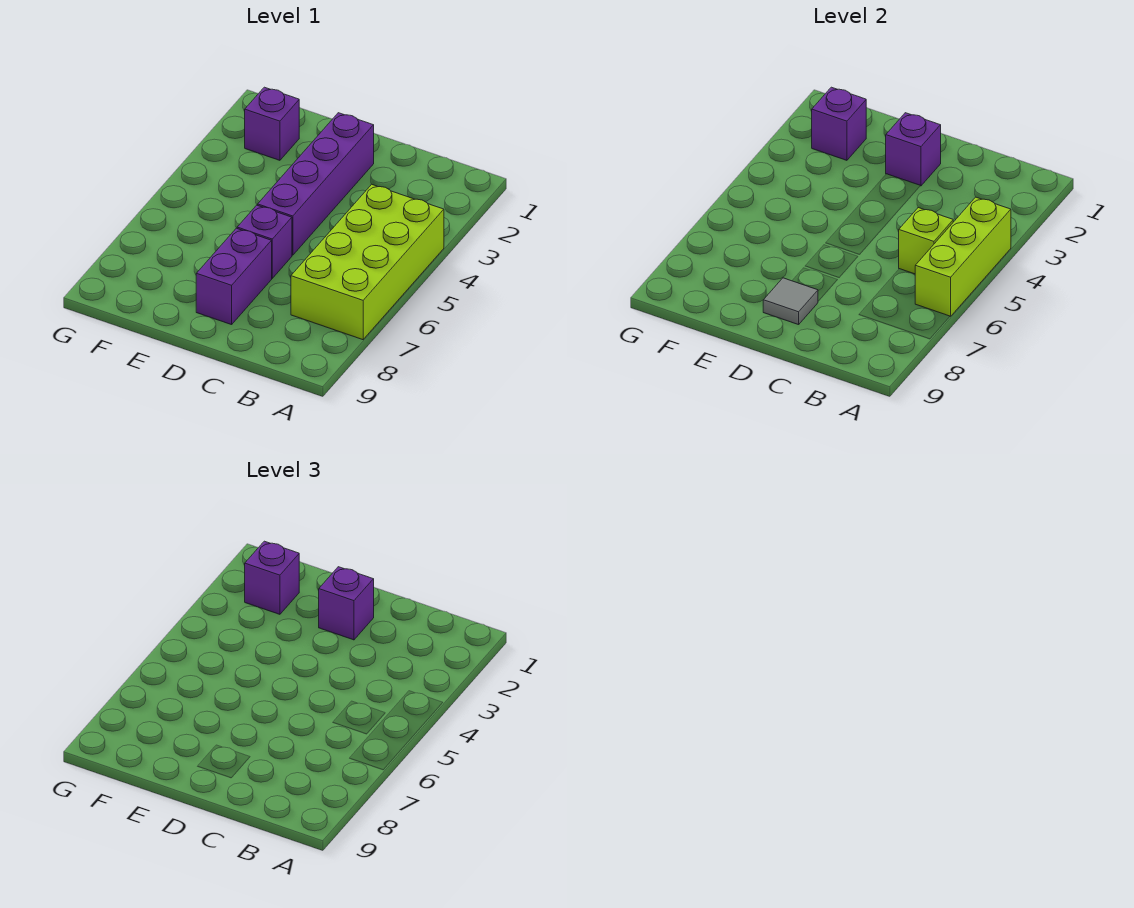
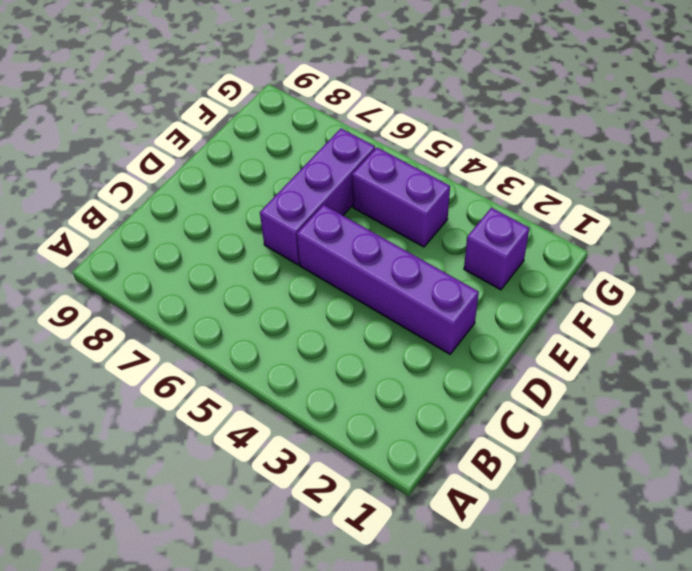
purple brick D6:F6 level 1 -> purple brick D6 level 1
purple brick F4:F5 level 1 -> purple brick D7:D8 level 1
none -> lime brick A4:B7 level 1
none -> lime brick A4:A6 level 2
none -> lime brick B5 level 2

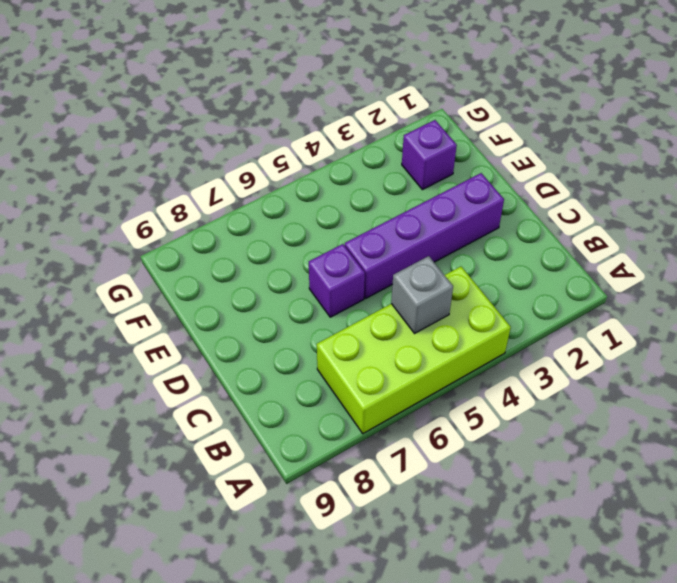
grey brick B5 level 2 -> lime brick B5 level 2
none -> purple brick D7:D8 level 1
none -> lime brick A4:A6 level 2
none -> purple brick D2 level 2

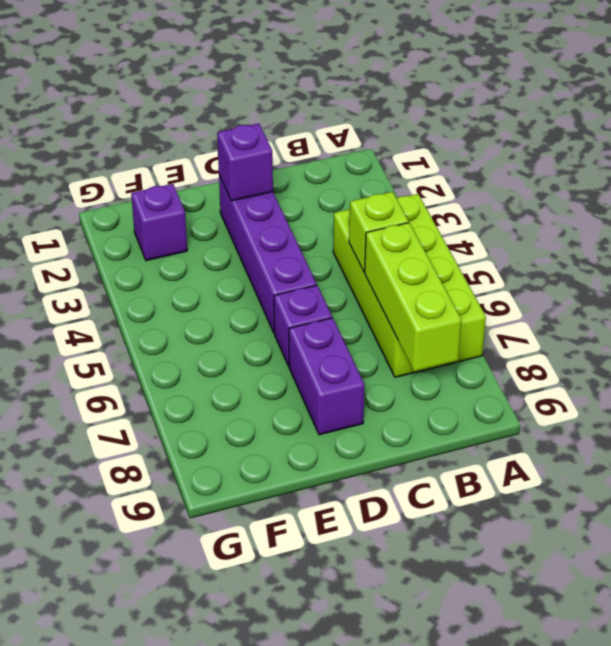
lime brick B6:B8 level 2 -> lime brick A4:A6 level 2
none -> grey tile D8 level 2
none -> purple brick F2 level 2
none -> purple brick D2 level 3

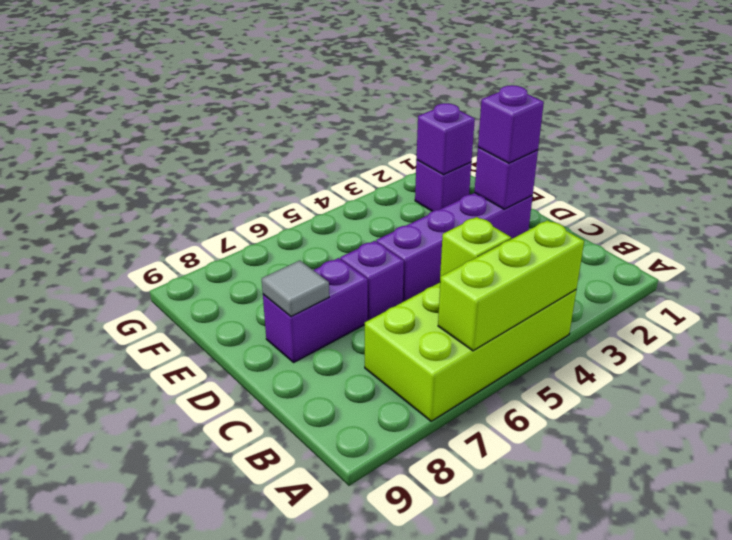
none -> purple brick F2 level 3

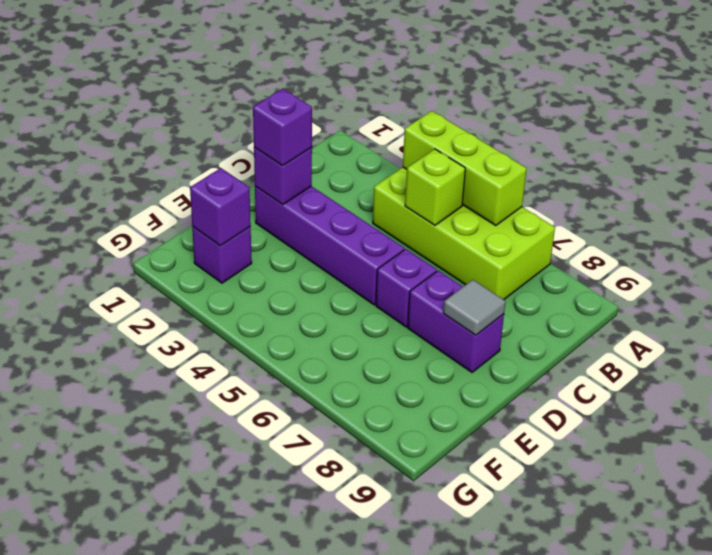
none -> purple brick F2 level 3

